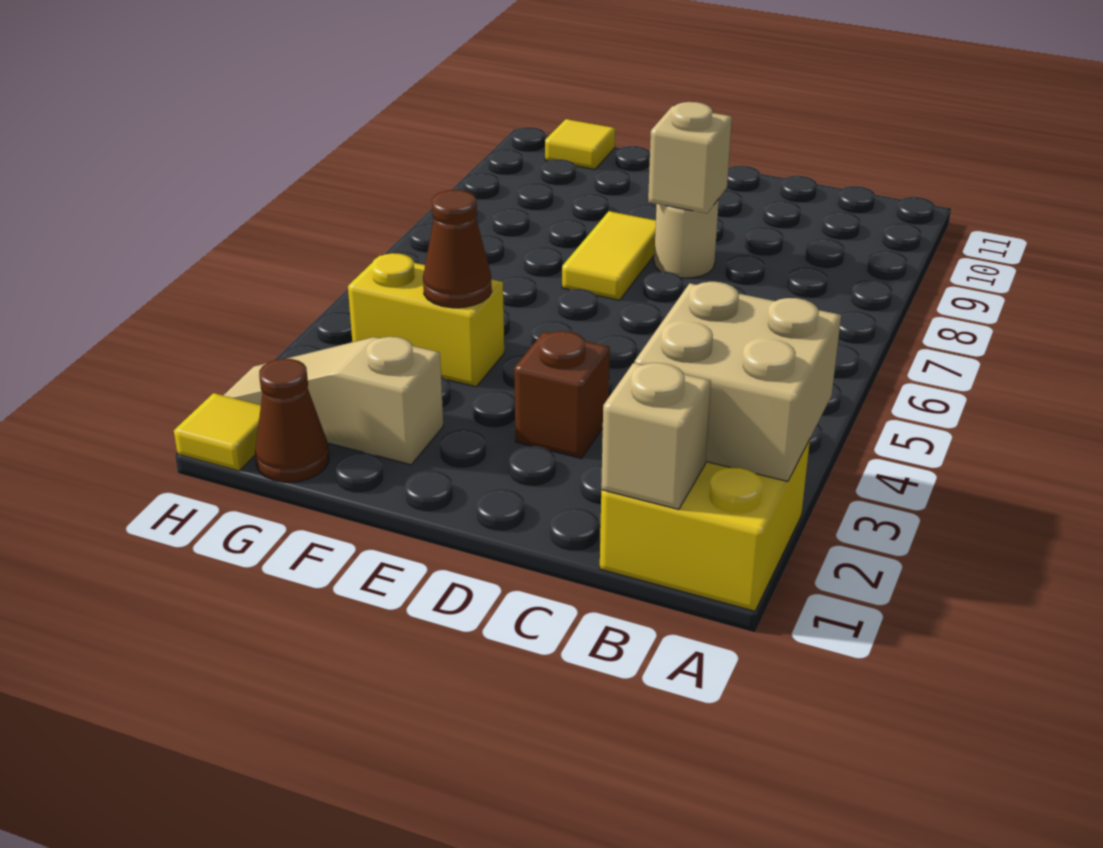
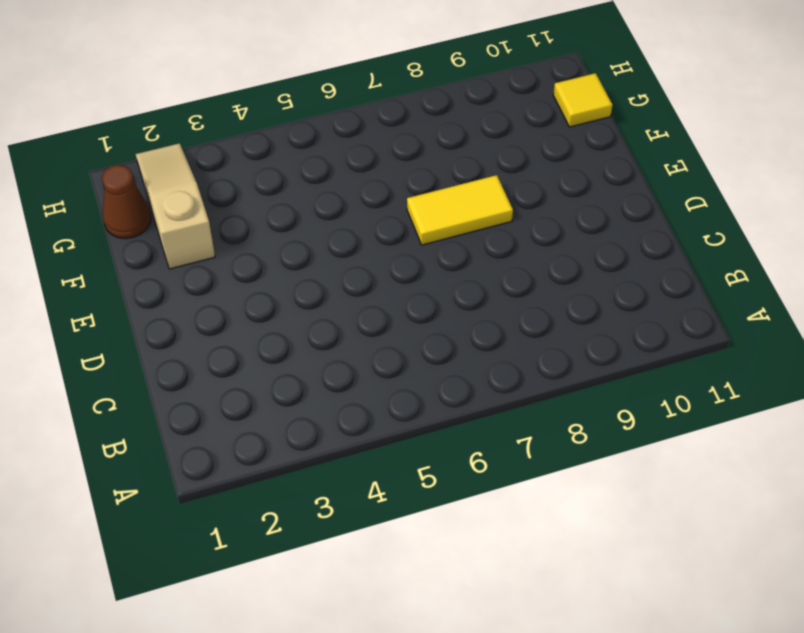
none -> yellow brick A1:B2 level 1
none -> brown brick D3 level 1
none -> tan round brick D8 level 1

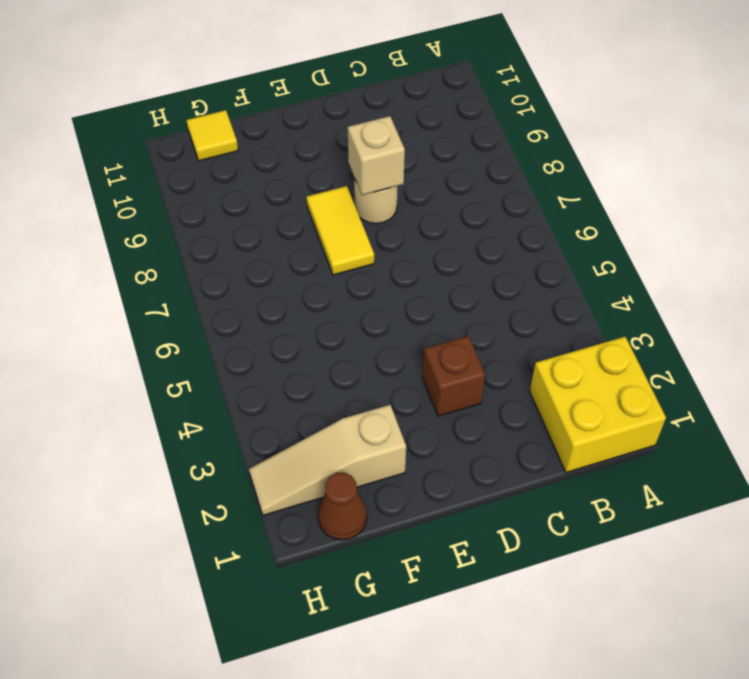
none -> yellow brick F4:G4 level 1
none -> yellow tile H1 level 1
none -> tan brick A2:B3 level 2

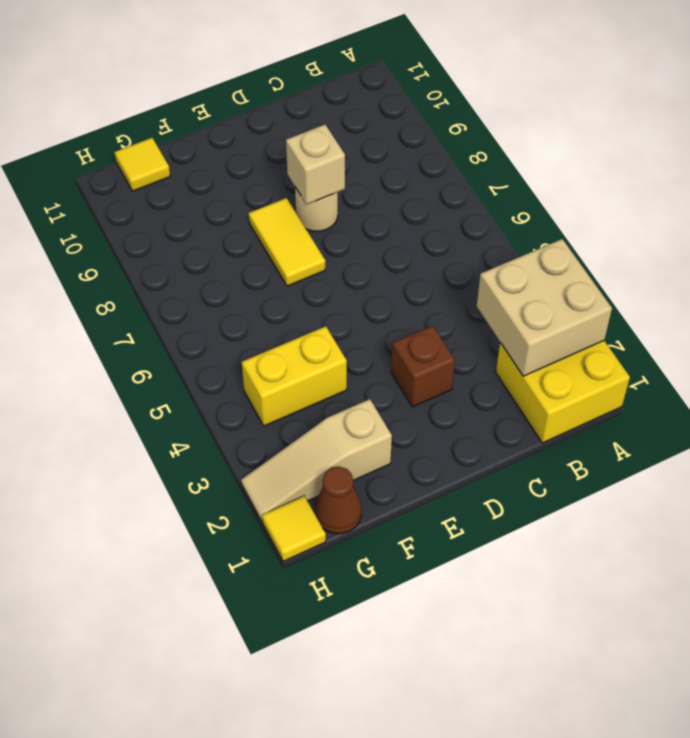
none -> tan brick B1 level 2
none -> brown cone F4 level 2

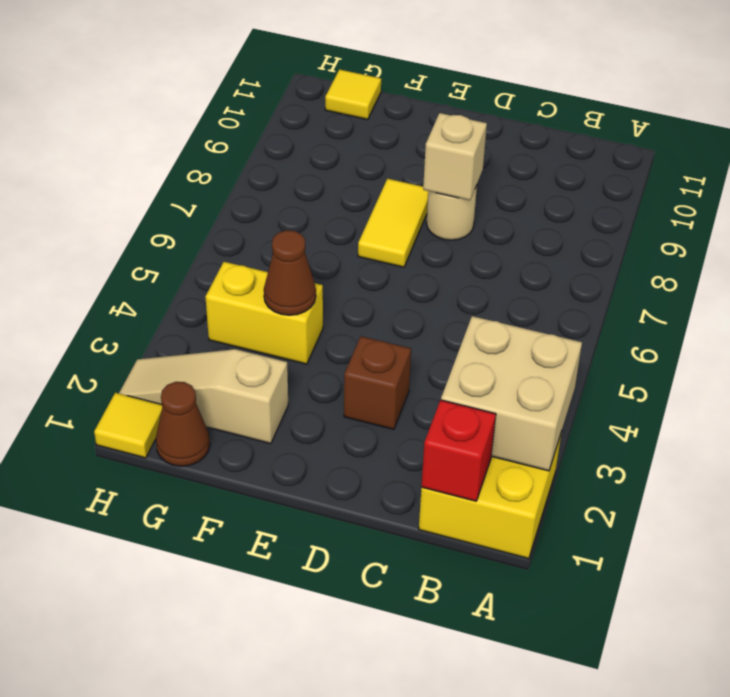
red brick B1 level 2 -> tan brick B1 level 2

